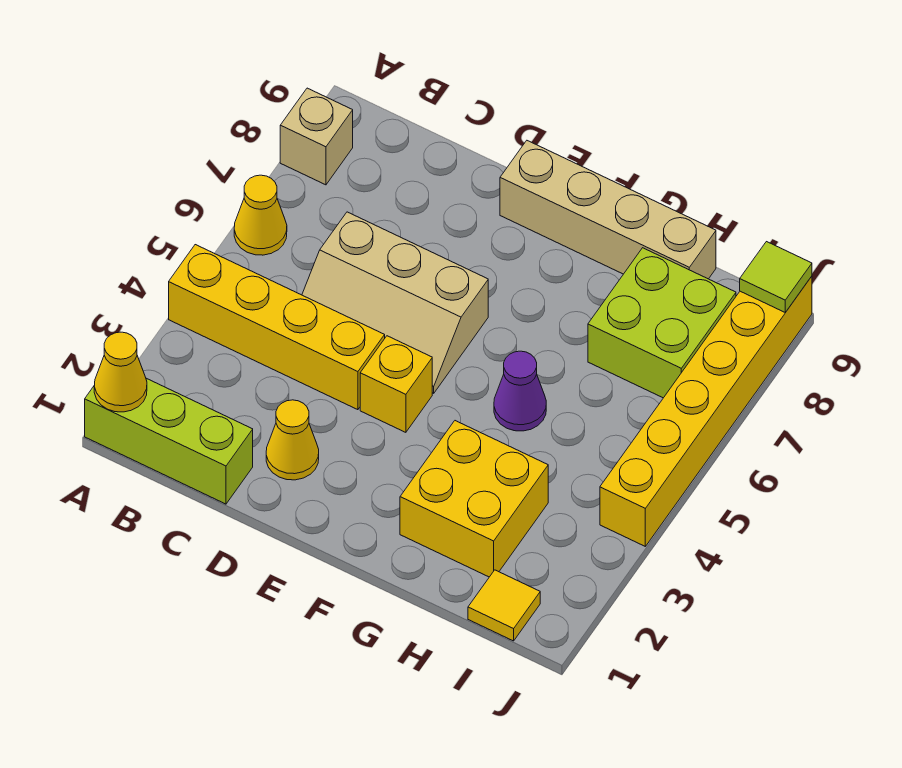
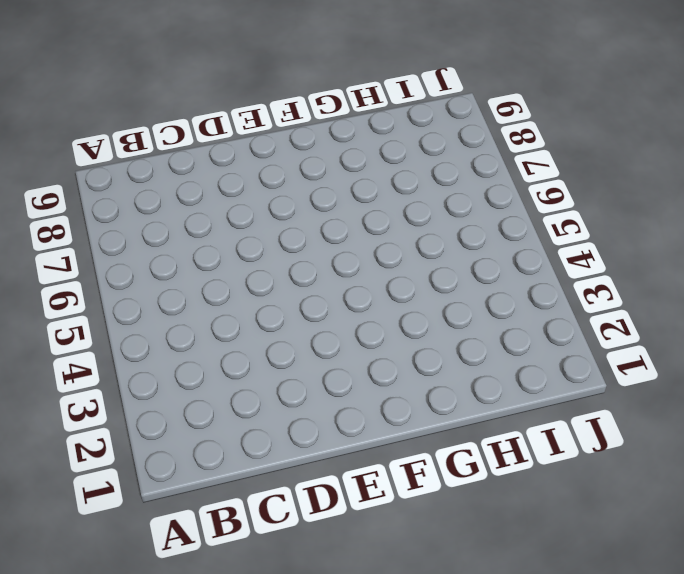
none -> lime brick A1:C1 level 1
none -> yellow brick A4:D4 level 1
none -> yellow cone A6 level 1

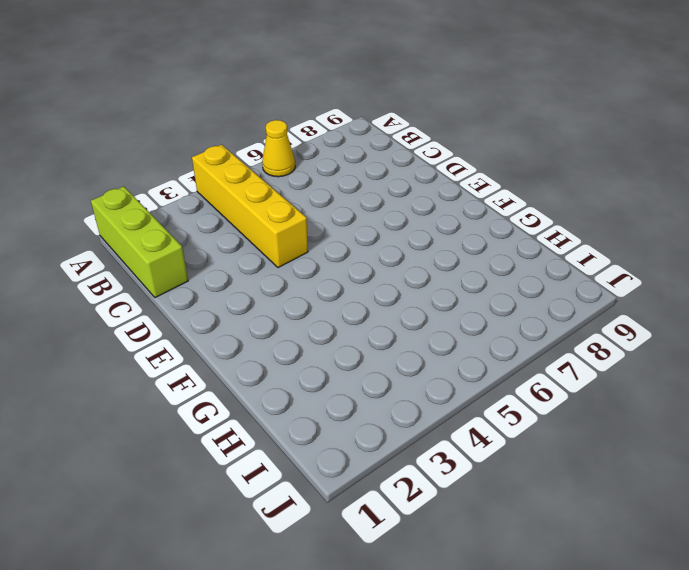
none -> tan brick A8 level 1
none -> tan slope C5:E6 level 1 top 6
none -> yellow cone D2 level 1

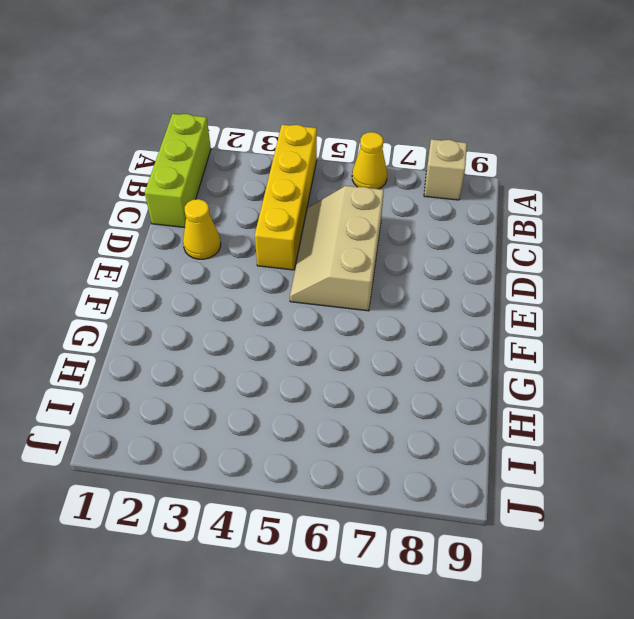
none -> yellow brick E4 level 1
none -> tan brick E9:H9 level 1
none -> yellow brick G2:H3 level 1

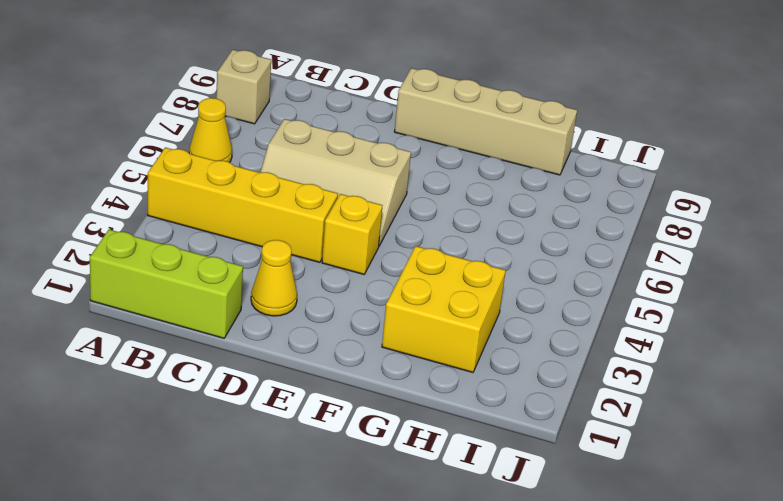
none -> purple cone G5 level 1
none -> lime brick H7:I8 level 1
none -> yellow tile I1 level 1

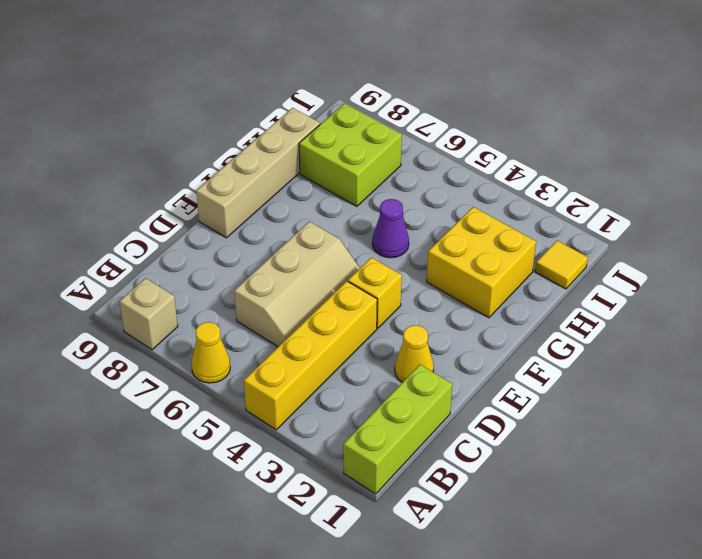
none -> yellow brick J4:J9 level 1
none -> yellow cone A1 level 2
none -> lime tile J9 level 2

